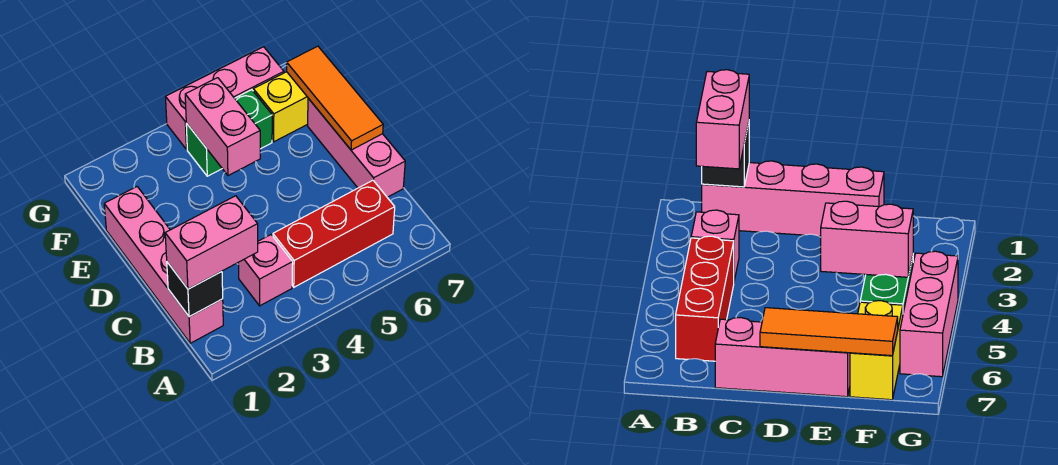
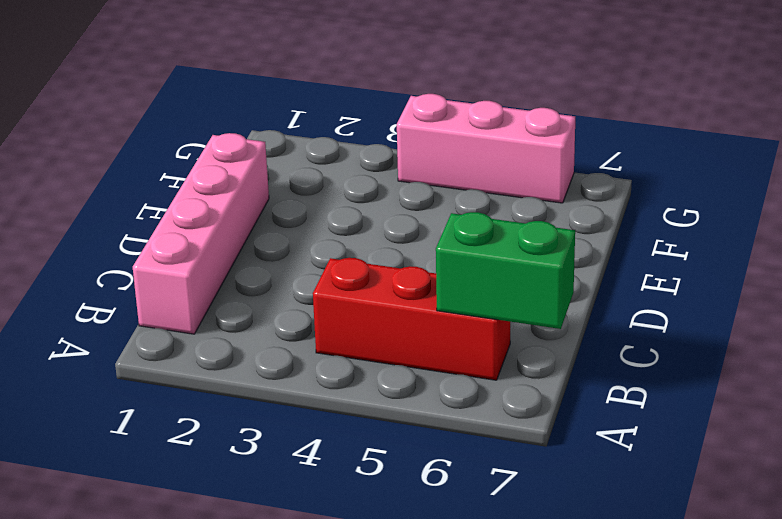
green brick B6:B7 level 2 -> green brick F4:F5 level 1
none -> pink brick B3 level 1
none -> pink brick C7:E7 level 1

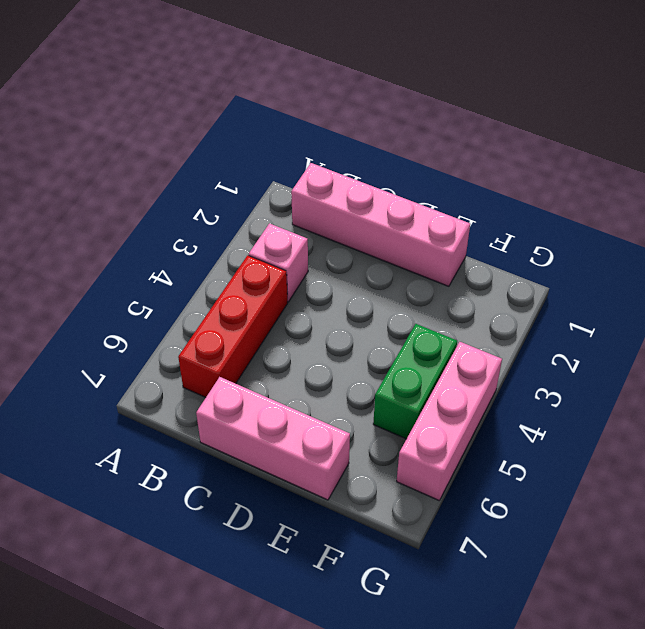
none -> yellow brick F6:F7 level 1
none -> black brick B1 level 2

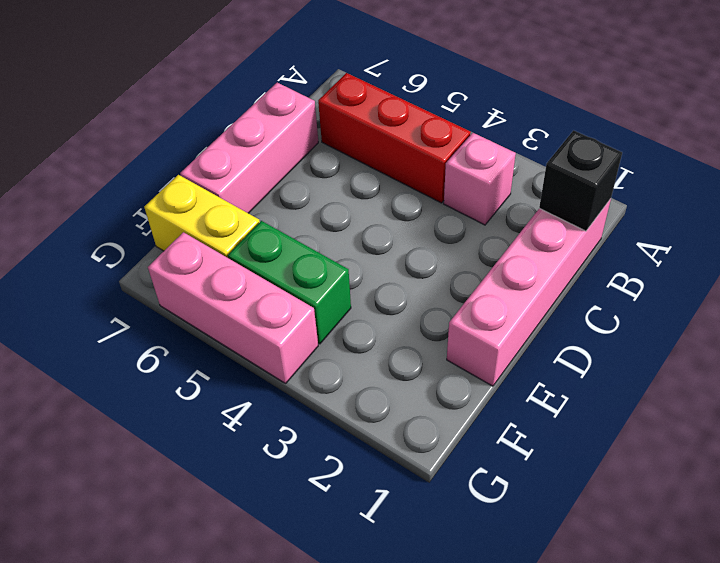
none -> orange tile D7:F7 level 2
none -> pink brick E4:F4 level 2

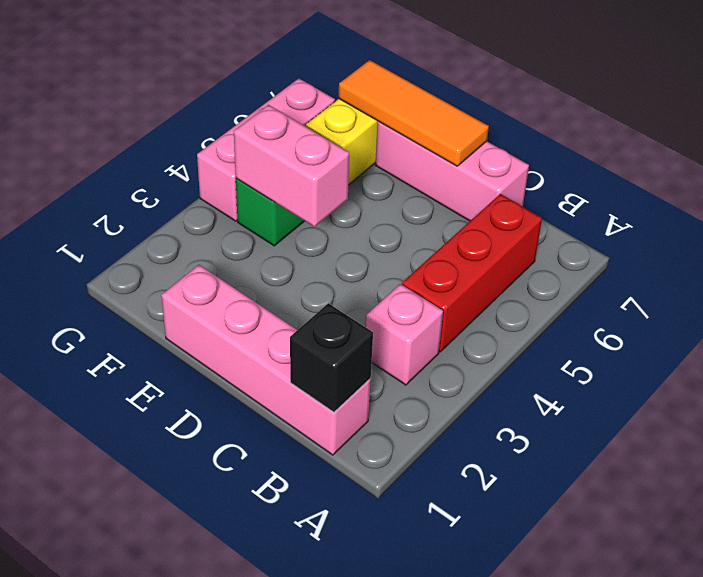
none -> pink brick B1:B2 level 3

